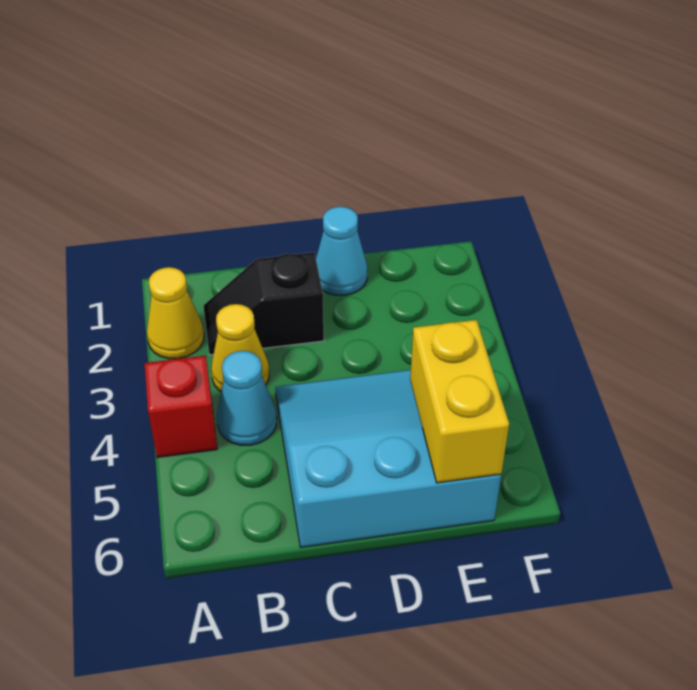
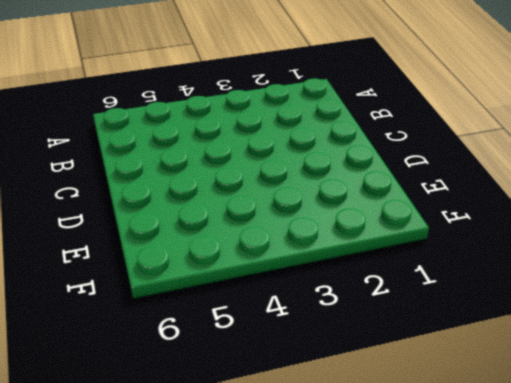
none -> yellow cone A2 level 1
none -> red brick A4 level 1

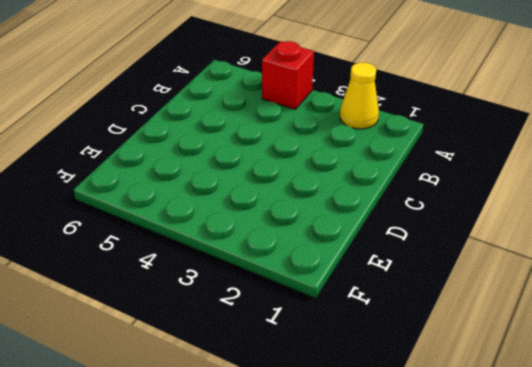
none -> black slope B2:C2 level 1 top C
none -> yellow cone B3 level 1

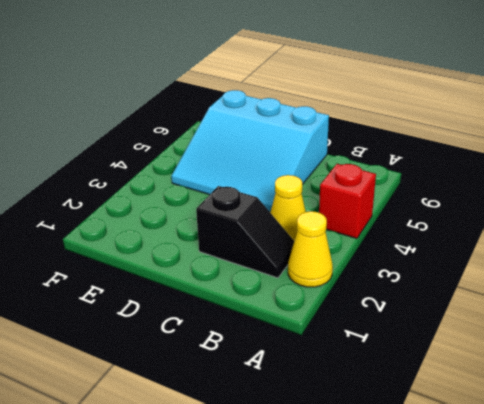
none -> cyan cone B4 level 1
none -> cyan cone D1 level 1

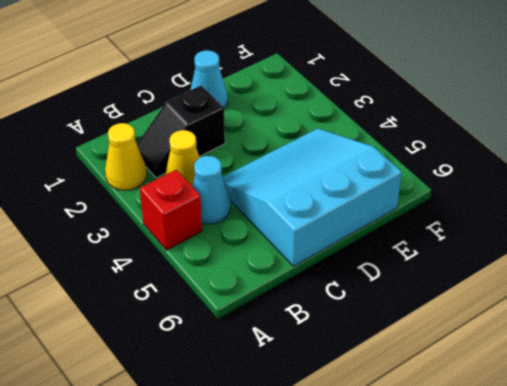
none -> yellow brick E5:E6 level 2

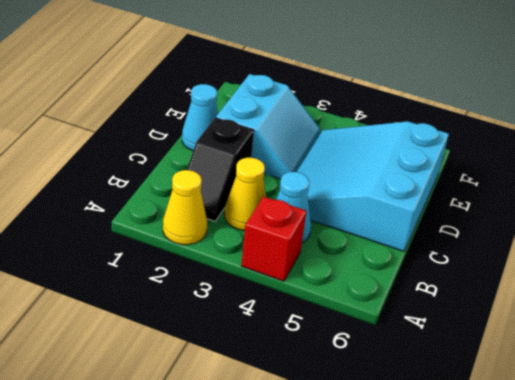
cyan slope D2:E3 level 1 top 2 -> none
none -> yellow brick E5:E6 level 2

